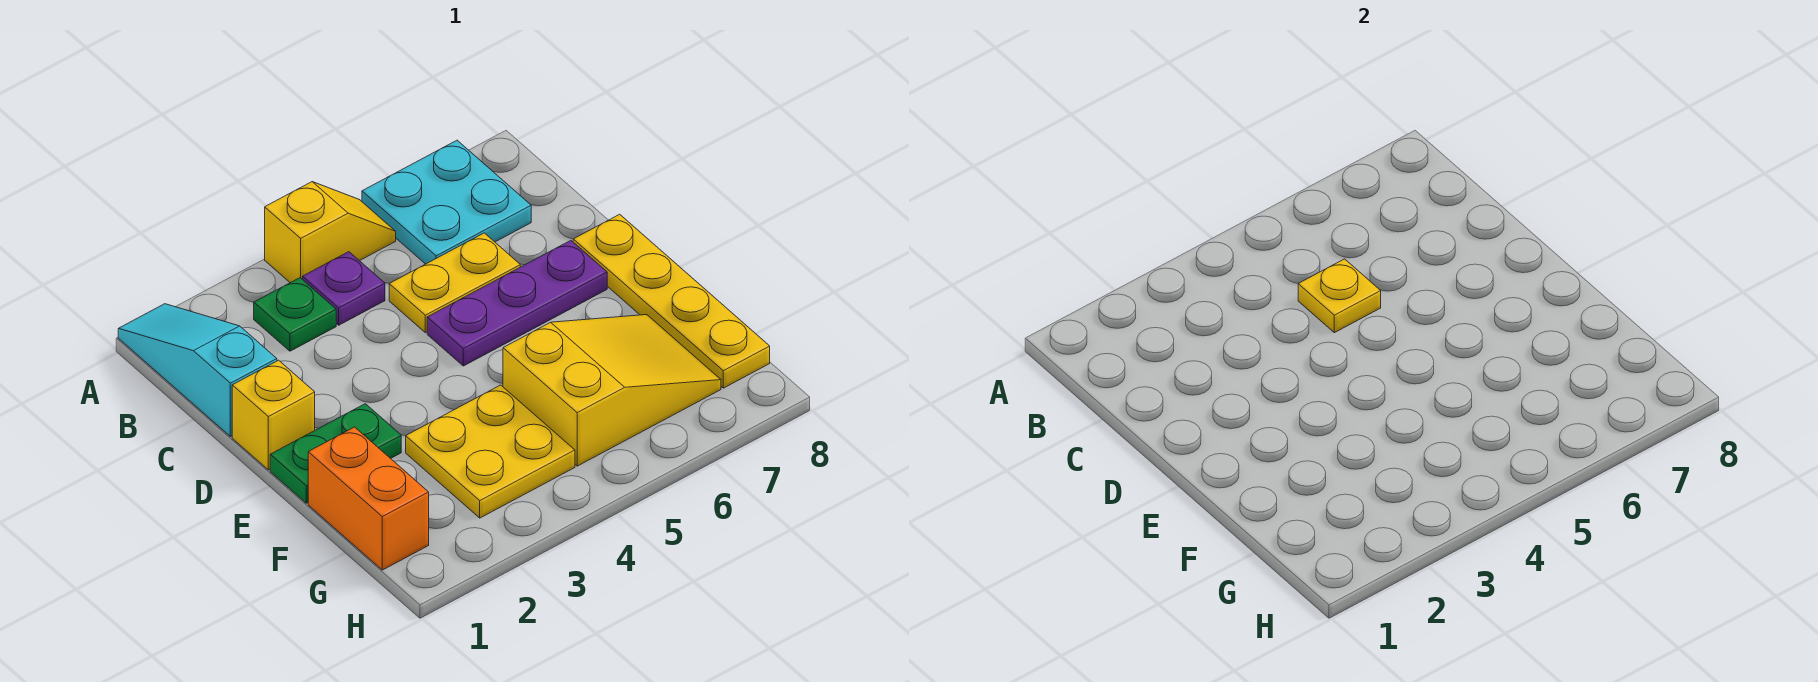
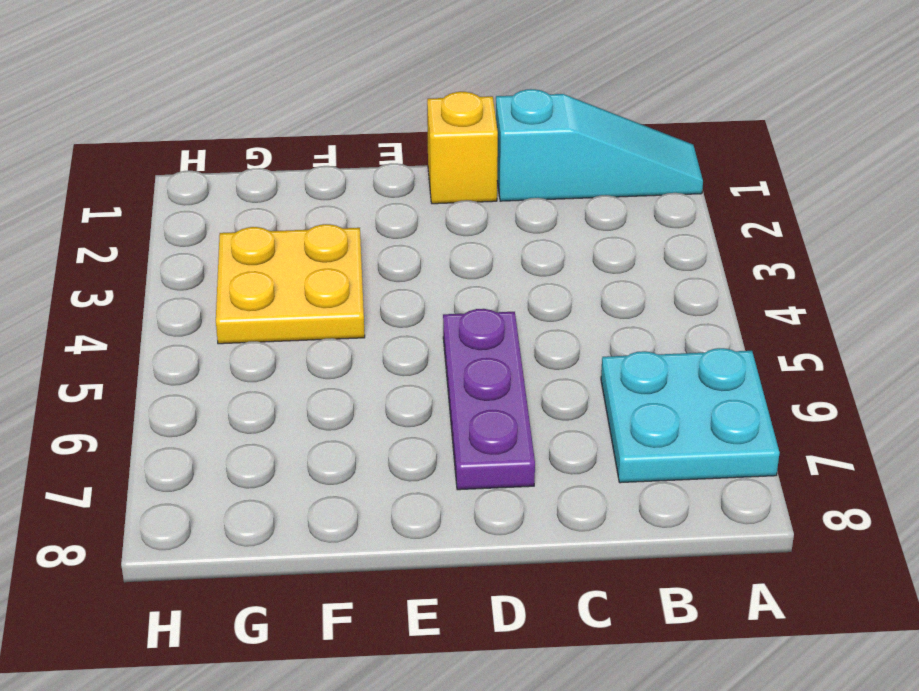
none -> yellow slope A4:A5 level 1 top 4
none -> green plate B3 level 1
none -> purple plate B4 level 1

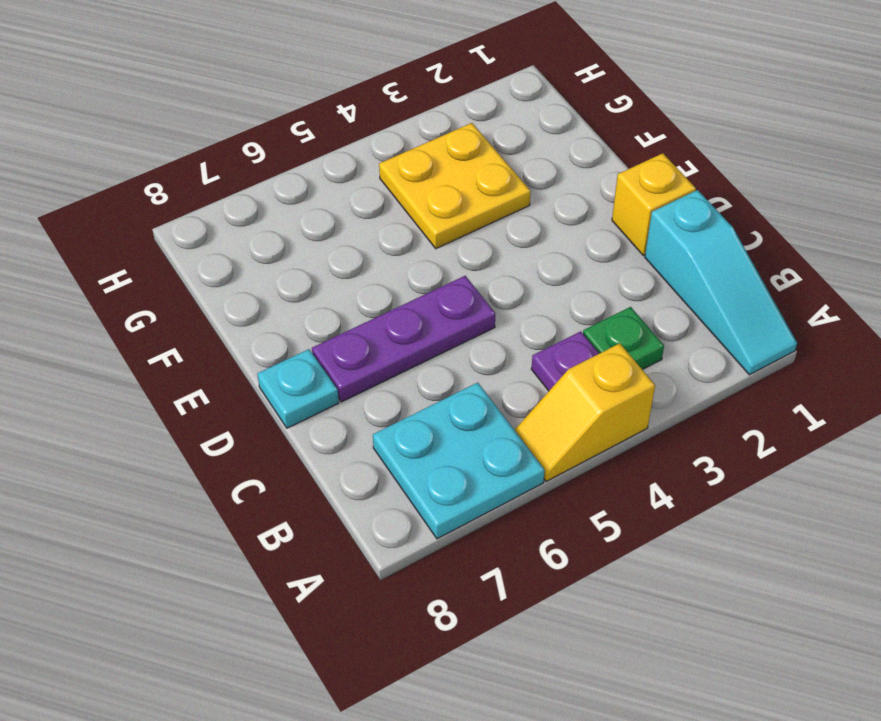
cyan plate D8 level 1 -> yellow plate D8:G8 level 1
none -> yellow plate C5:C6 level 1
none -> green plate E1:E2 level 1
none -> orange brick F1:G1 level 1

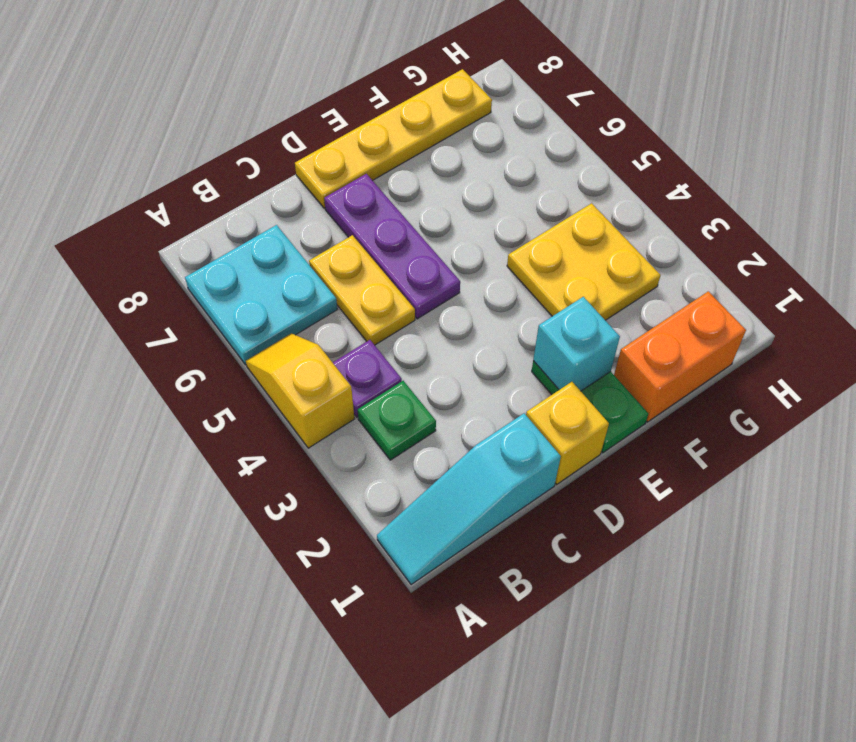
cyan brick E2 level 2 -> none
none -> yellow slope F5:G7 level 1 top 5
none -> yellow plate C5 level 2

